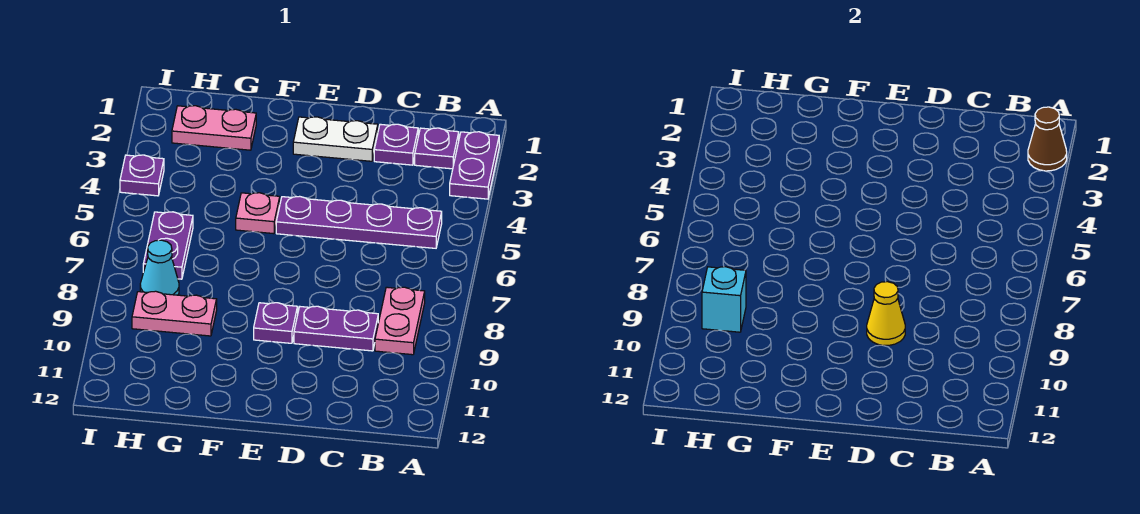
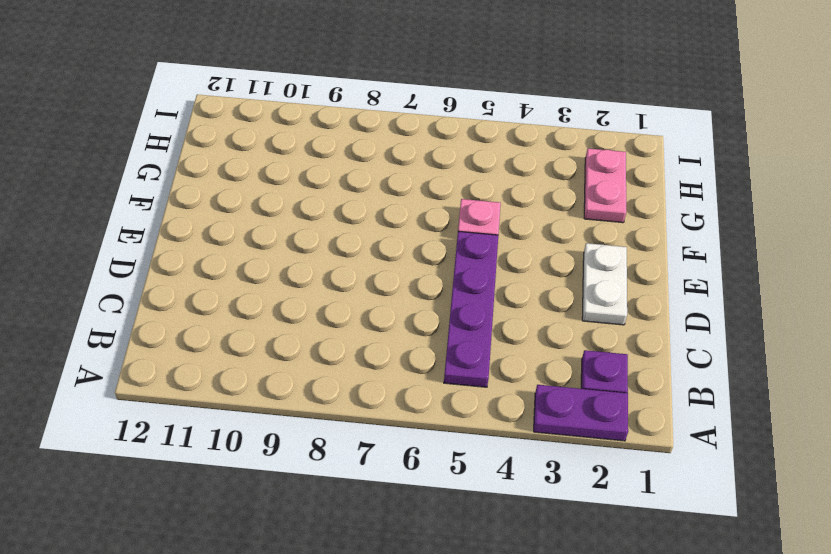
none -> pink plate B8:B9 level 1
none -> purple plate C2 level 1
none -> purple plate C9:D9 level 1

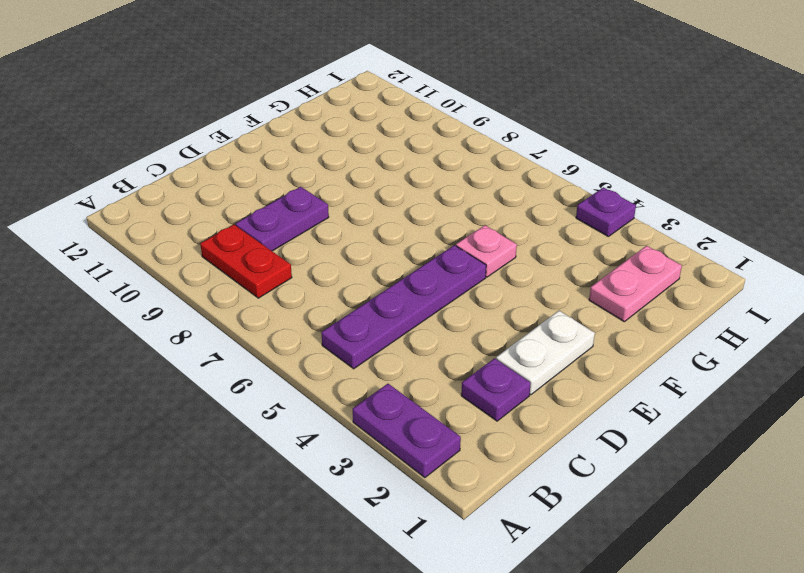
red plate B8:B9 level 1 -> pink plate B8:B9 level 1
none -> purple plate B2 level 1
none -> purple plate E9 level 1
none -> pink plate G9:H9 level 1

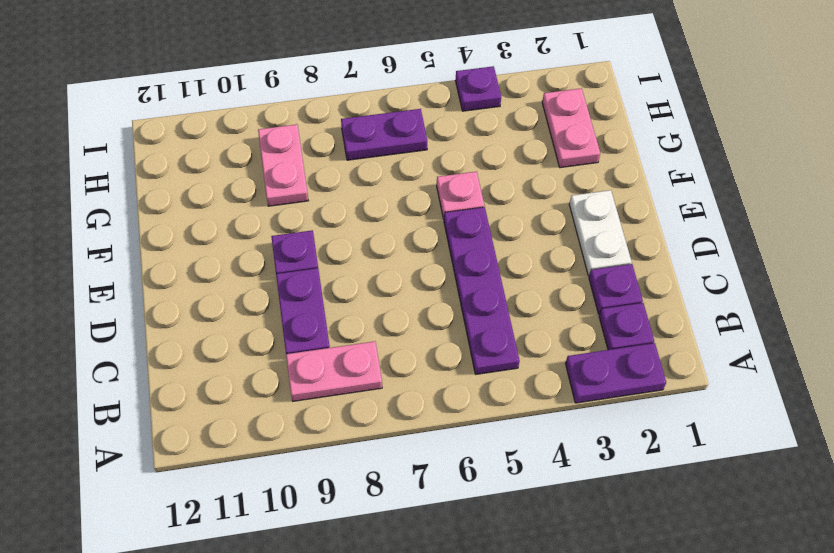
none -> cyan cone H8 level 1
none -> brown cone A2 level 2
none -> yellow cone D9 level 2

